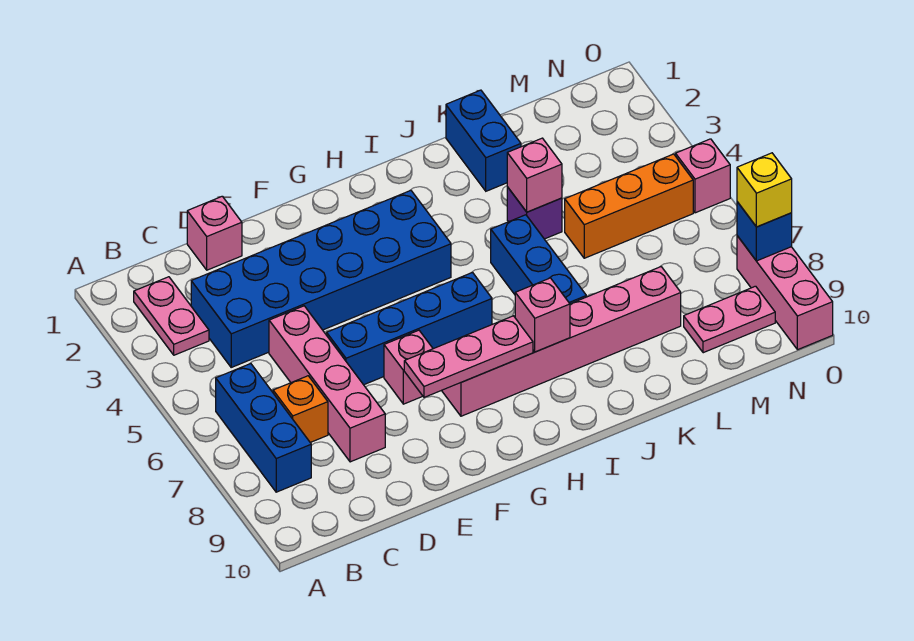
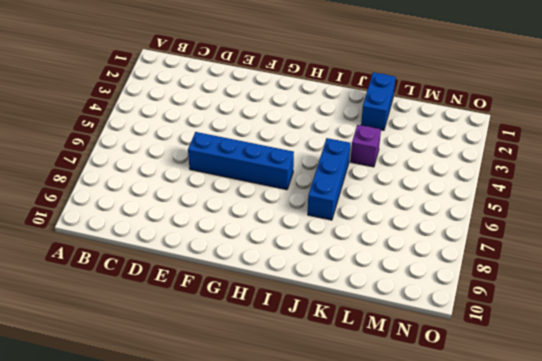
none -> pink plate B2:B3 level 1
none -> blue brick B6:B8 level 1
none -> blue brick C3:H4 level 1

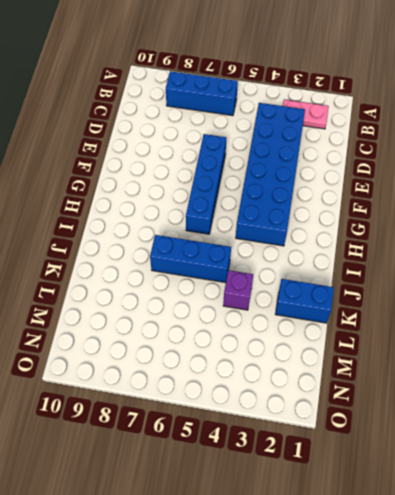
none -> orange brick C7 level 1
none -> pink brick D1 level 1
none -> pink brick D5:D8 level 1

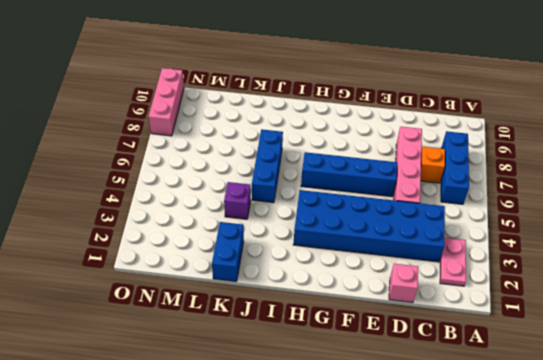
none -> pink brick F7 level 1
none -> pink brick G8:L8 level 1
none -> orange brick L5:N5 level 1

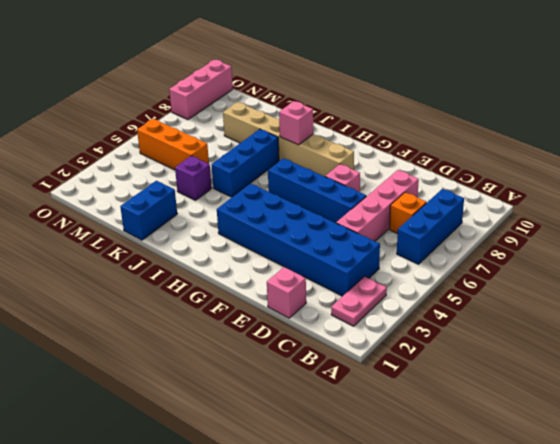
tan brick G8:L8 level 1 -> pink brick G8:L8 level 1
none -> pink plate M9:N9 level 1
none -> pink brick O5 level 1
none -> pink plate F8:H8 level 2

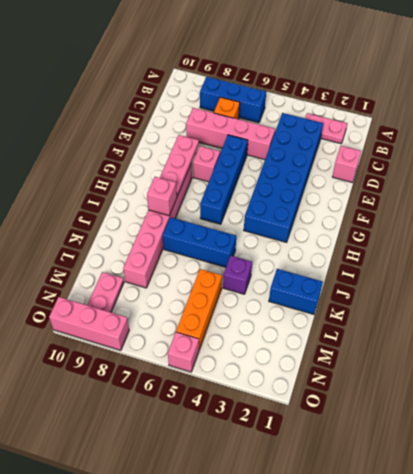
none -> pink brick K4 level 2
none -> blue brick O8 level 2
none -> yellow brick O8 level 3

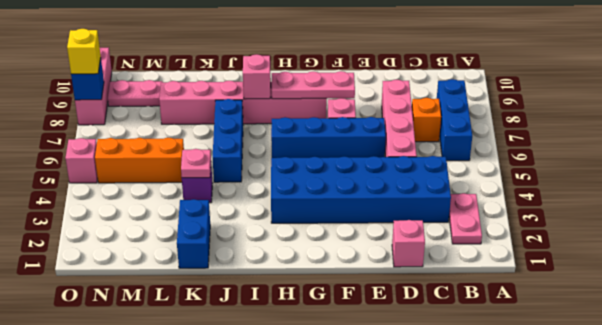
pink plate K4 level 2 -> pink brick K4 level 2

